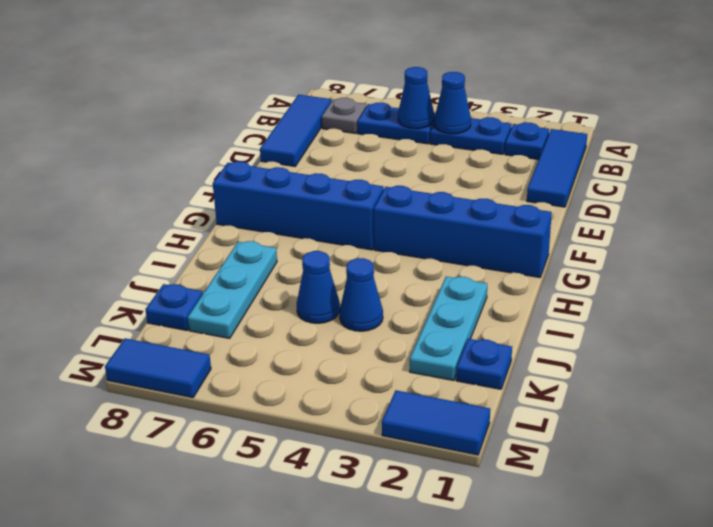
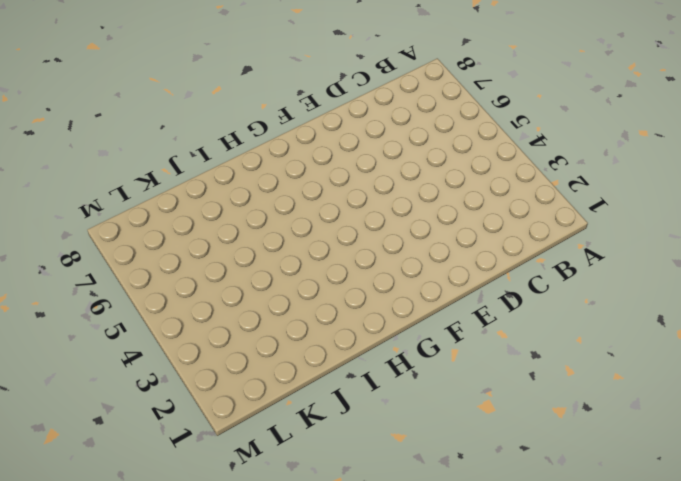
none -> blue tile B1:D1 level 1
none -> blue plate B2 level 1
none -> blue plate B3:B4 level 1

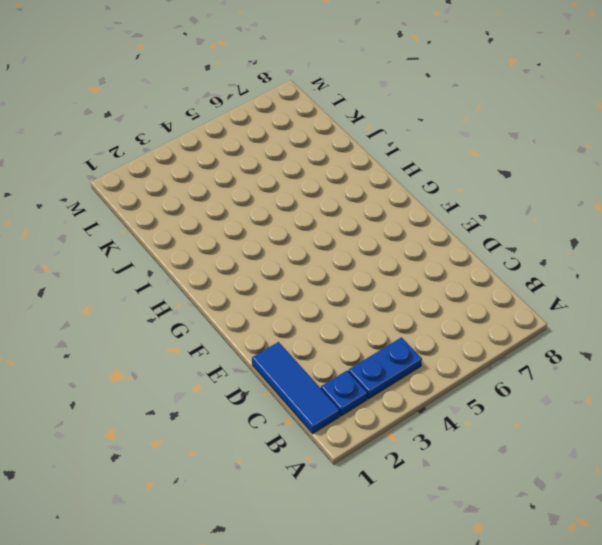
none -> blue plate B5:B6 level 1
none -> grey plate B7 level 1
none -> blue tile B8:D8 level 1

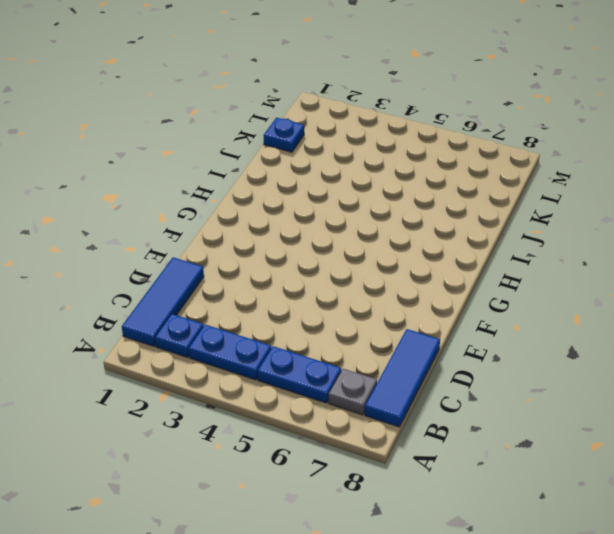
none -> blue brick G1:G4 level 1
none -> blue brick G5:G8 level 1
none -> cyan plate I2:K2 level 1

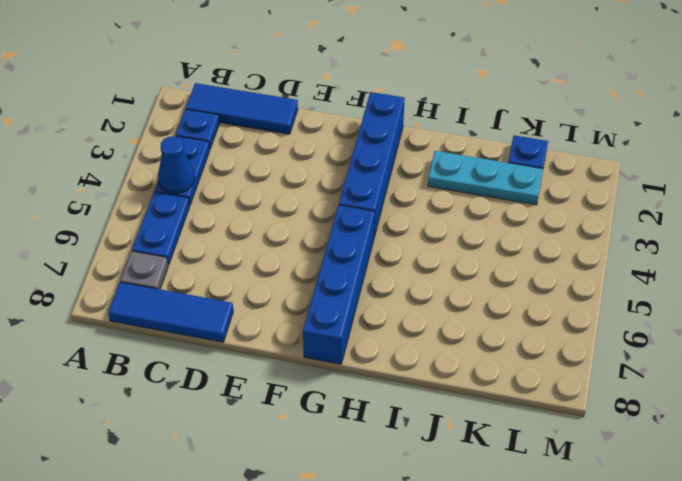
none -> cyan plate I7:K7 level 1
none -> blue cone J4 level 1
none -> blue cone J5 level 1

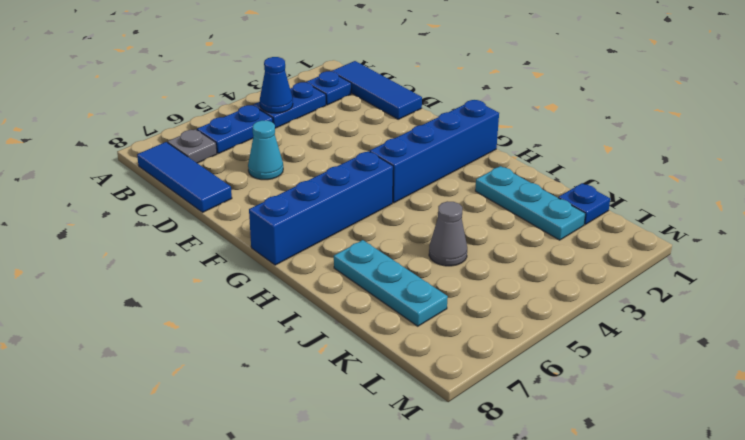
cyan cone D6 level 1 -> none
grey cone J5 level 1 -> blue cone J5 level 1
none -> blue cone J4 level 1
none -> blue plate K8 level 1
none -> blue tile M1:M2 level 1

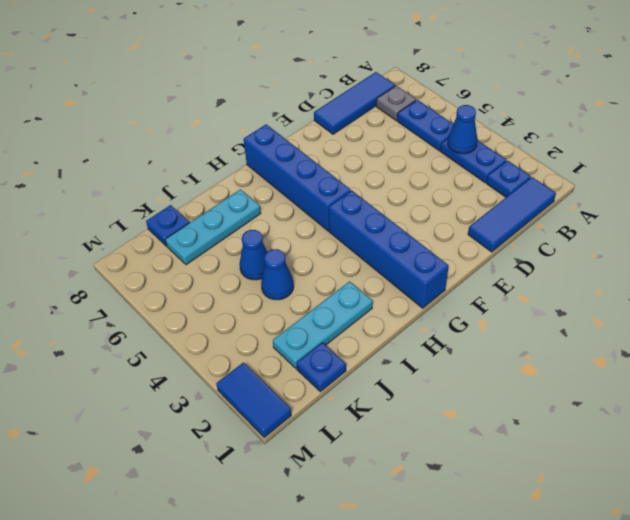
none -> blue tile M7:M8 level 1
none -> blue cone B5 level 2

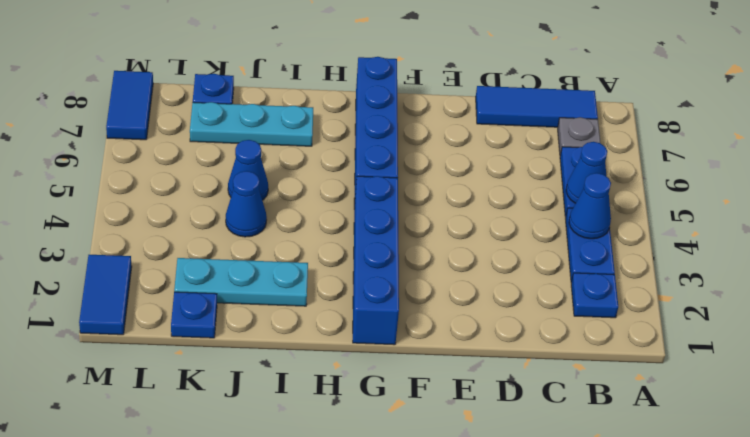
none -> blue tile B1:D1 level 1

